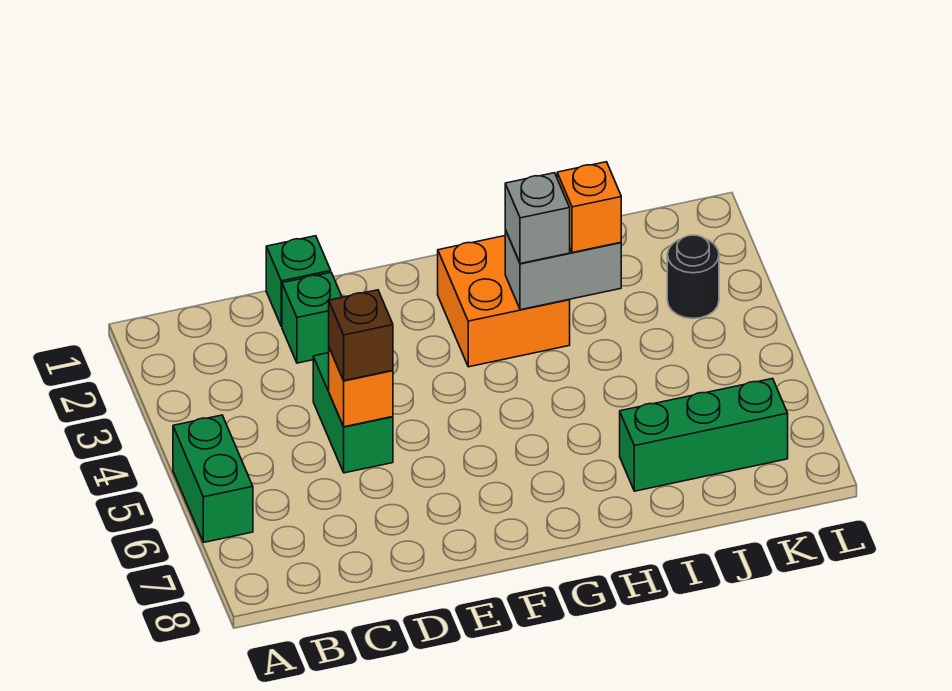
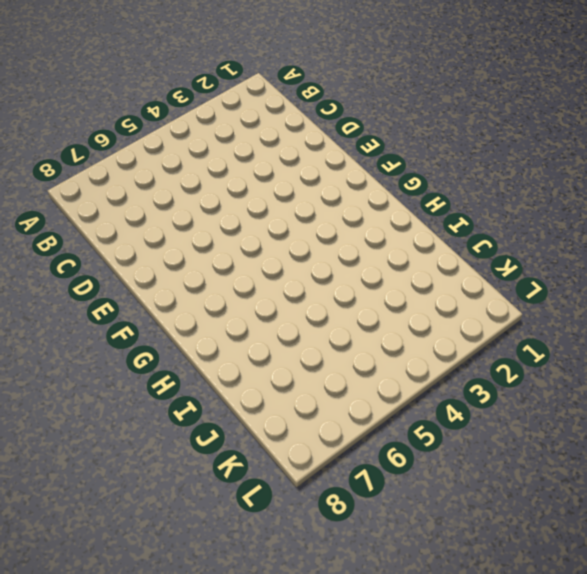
none -> green brick A5:A6 level 1
none -> green brick D1 level 1
none -> green brick D2 level 1

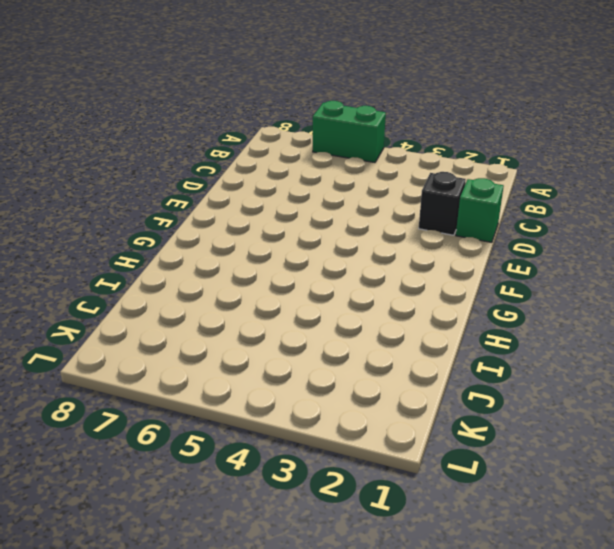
black brick D2 level 1 -> green brick D2 level 1
none -> green brick D4:D5 level 1
none -> orange brick G2:H3 level 1
none -> green brick I7:K7 level 1

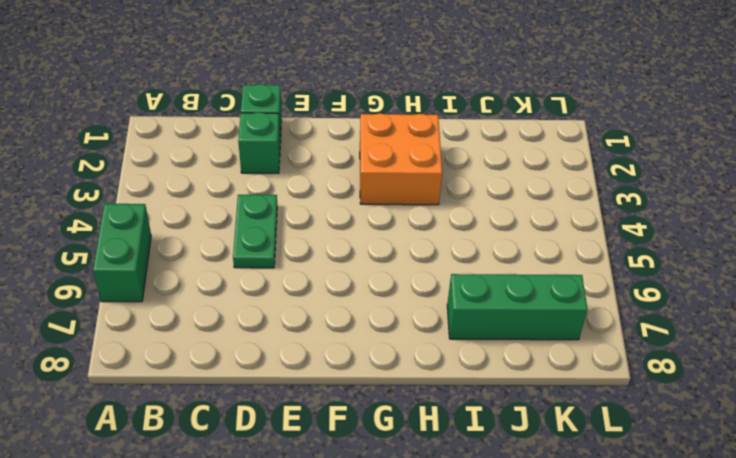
green plate D4:D5 level 1 -> green brick D4:D5 level 1
none -> black round brick K3 level 1
none -> orange brick D5 level 2
none -> grey brick H3:I3 level 2

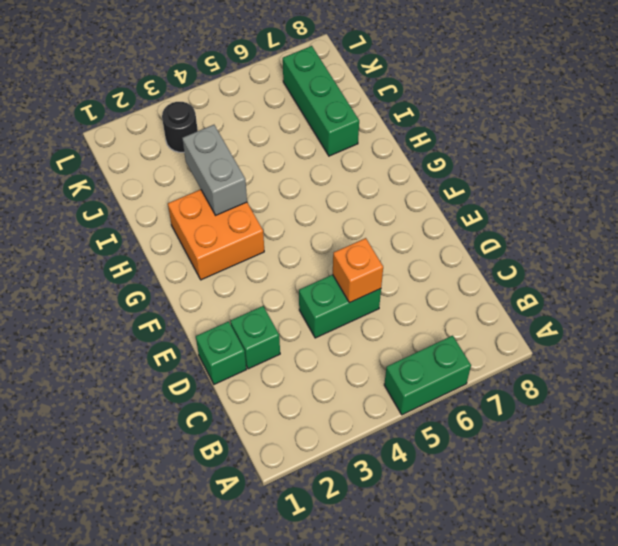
none -> brown brick D5 level 3
none -> grey brick H3 level 3
none -> orange brick I3 level 3

